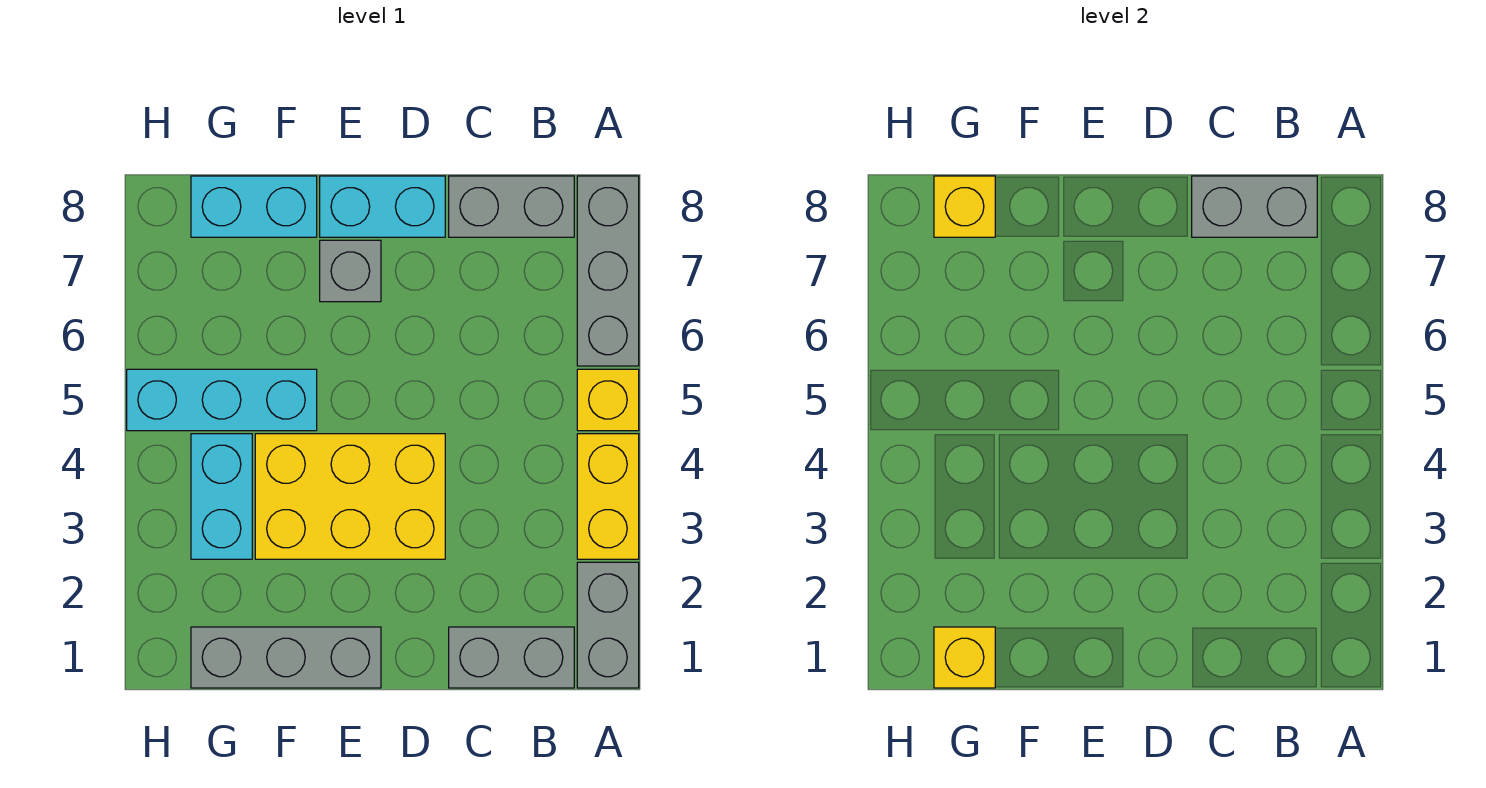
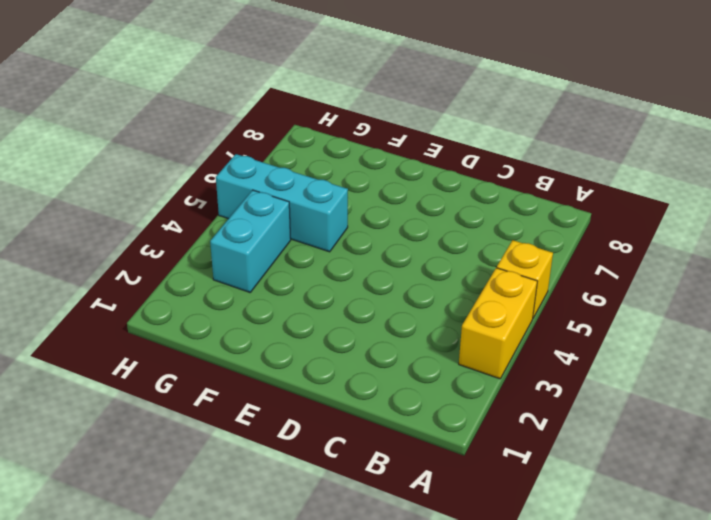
none -> grey brick A1:A2 level 1
none -> grey brick A6:A8 level 1
none -> grey brick B1:C1 level 1

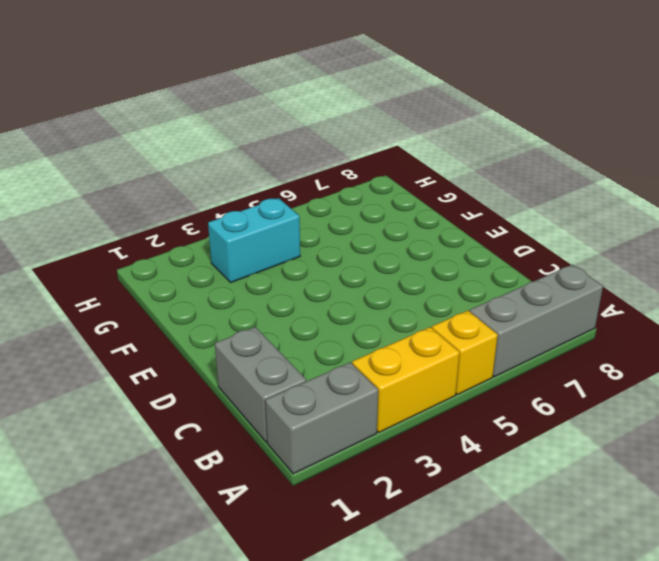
none -> grey brick B8:C8 level 1
none -> yellow brick D3:F4 level 1
none -> cyan brick D8:E8 level 1

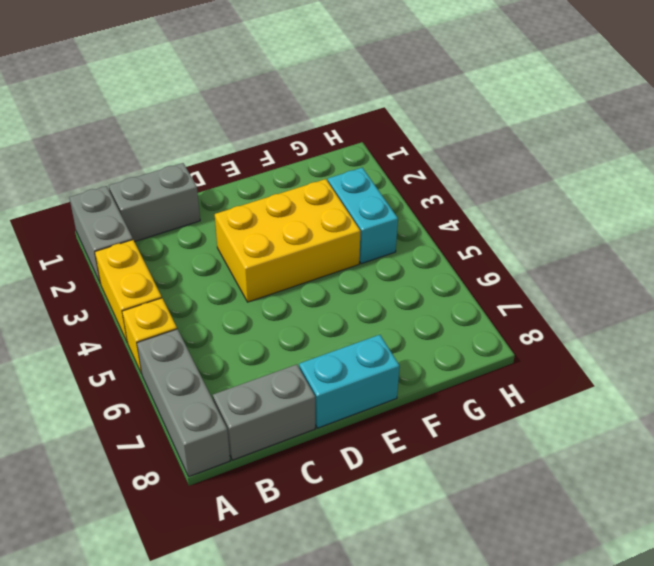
none -> grey brick E1:G1 level 1
none -> grey brick E7 level 1
none -> cyan brick F5:H5 level 1

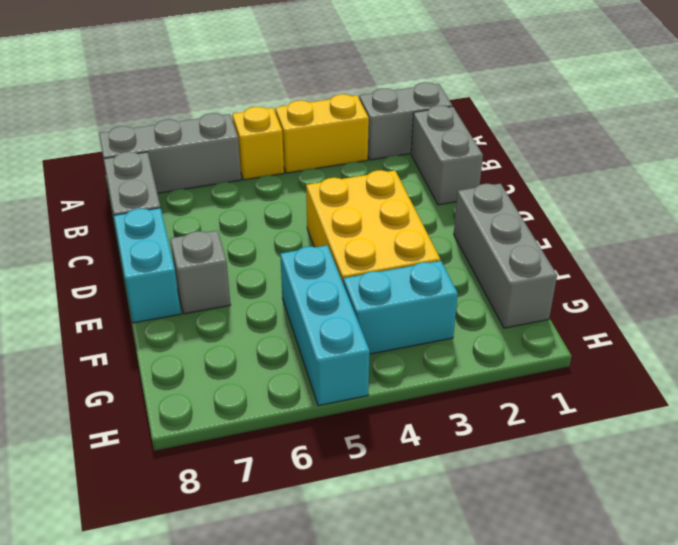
none -> cyan brick F8:G8 level 1
none -> grey brick B8:C8 level 2
none -> yellow brick G1 level 2

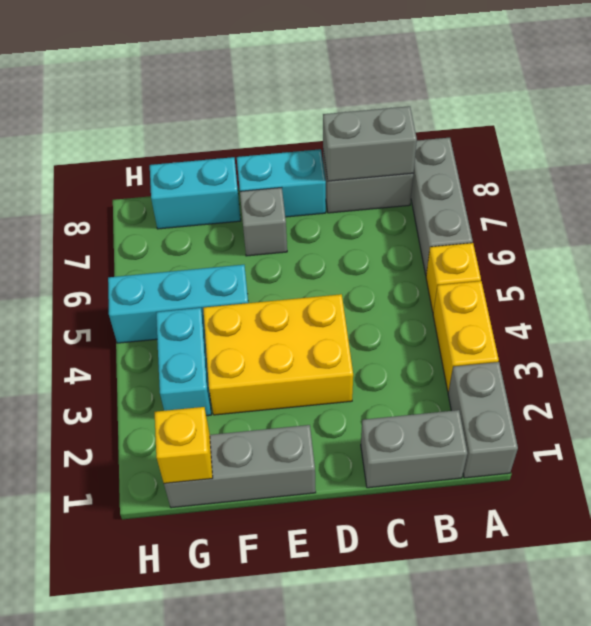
none -> yellow brick G8 level 2

